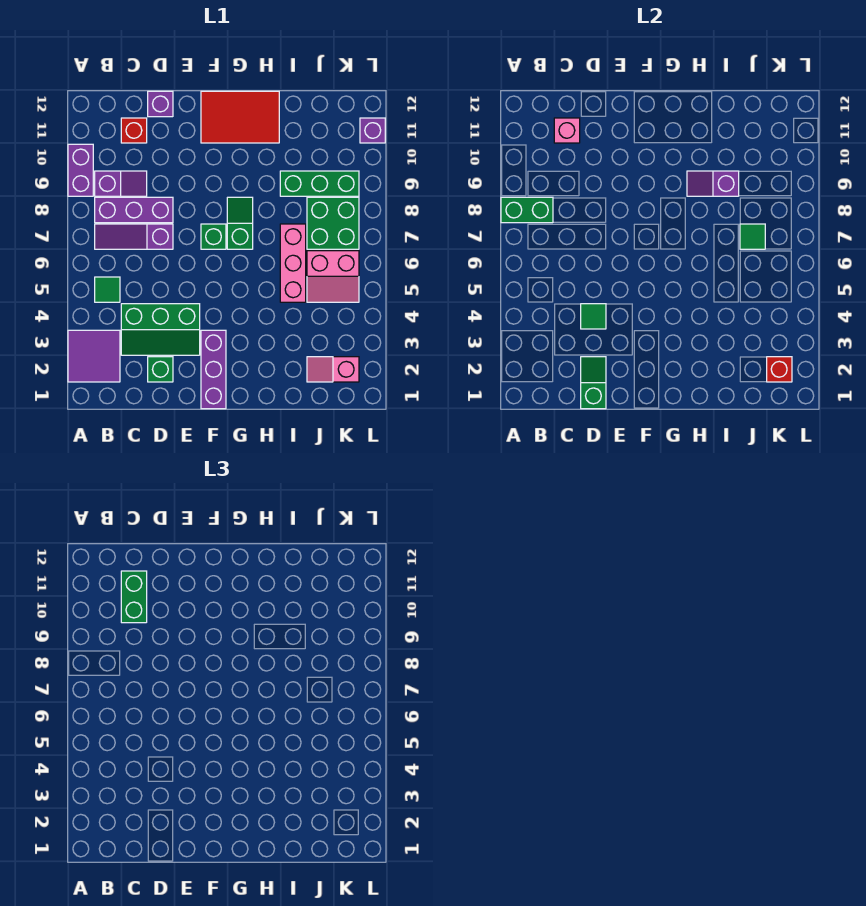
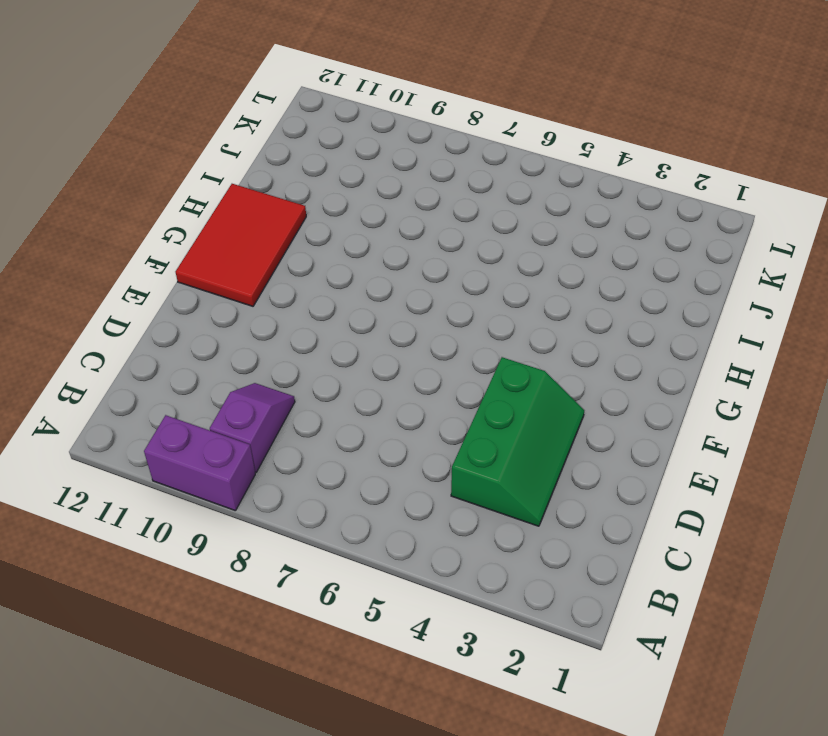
none -> purple tile A2:B3 level 1
none -> green tile B5 level 1
none -> purple slope B7:D7 level 1 top D

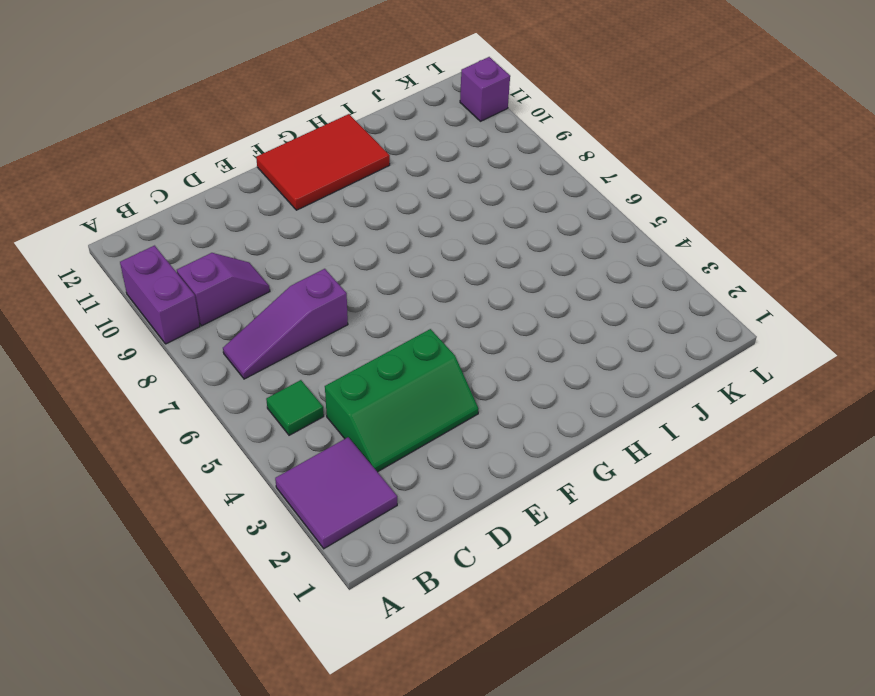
none -> purple brick B8:D8 level 1
none -> red brick C11 level 1
none -> green brick D2 level 1

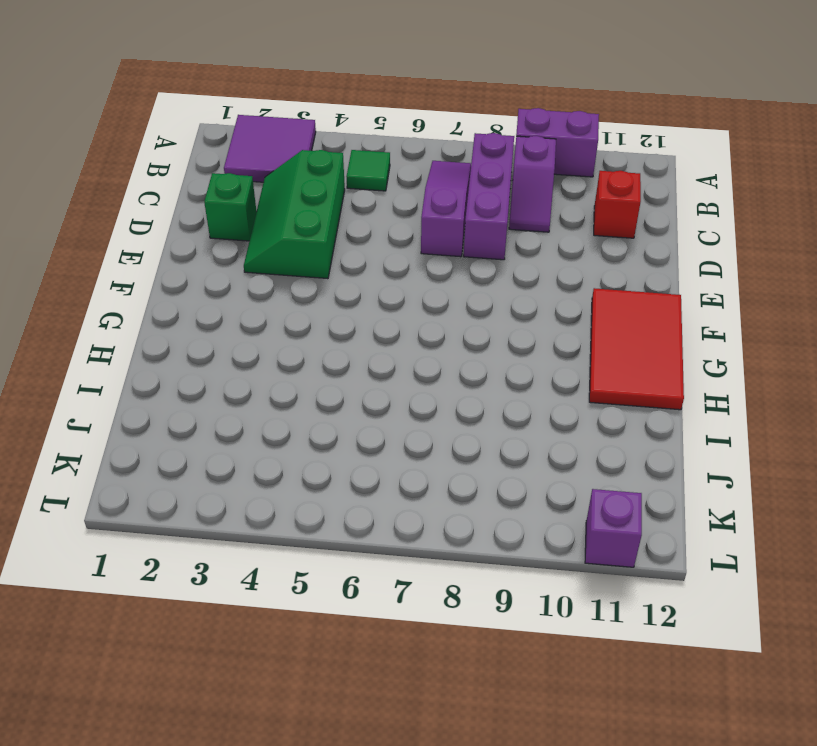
none -> purple brick D12 level 1
none -> purple brick F1:F3 level 1
none -> green brick F7 level 1

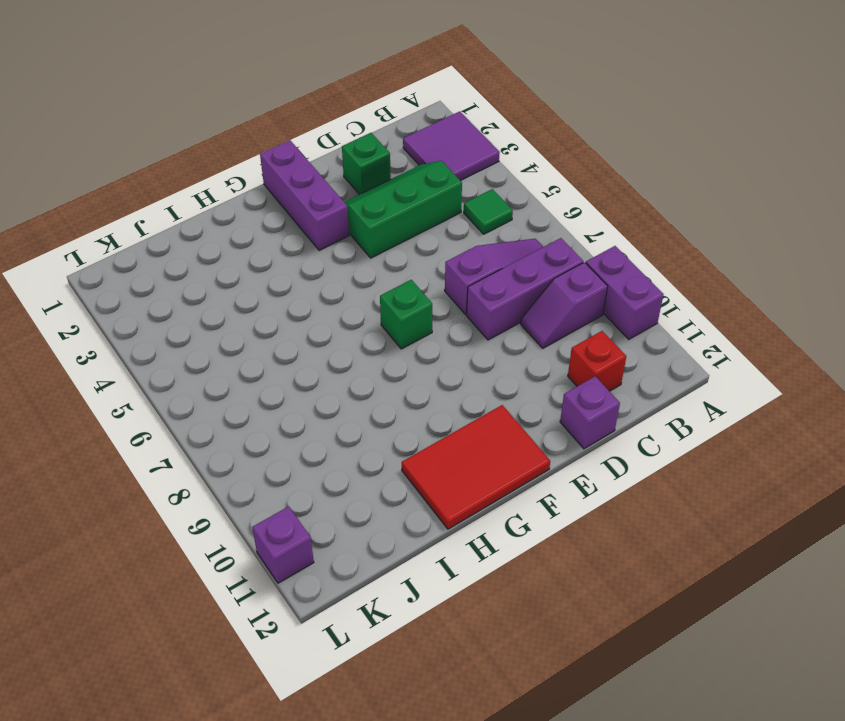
none -> green slope G7:G8 level 1 top 7
none -> pink brick I5:I7 level 1
none -> green brick I9:K9 level 1

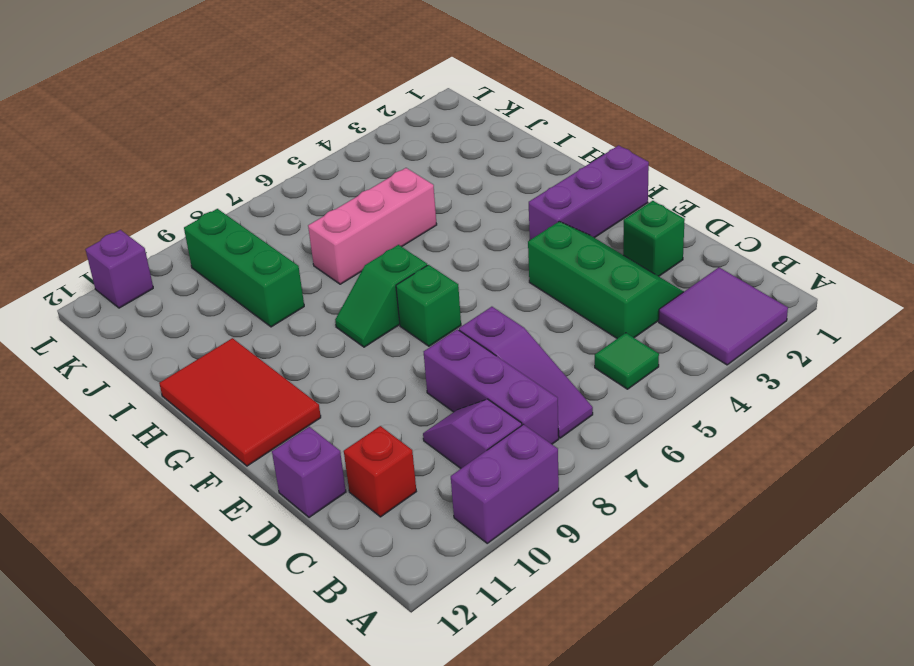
none -> pink slope J2:K2 level 1 top K
none -> pink slope J5:K6 level 1 top 6
none -> green brick J7:K8 level 1

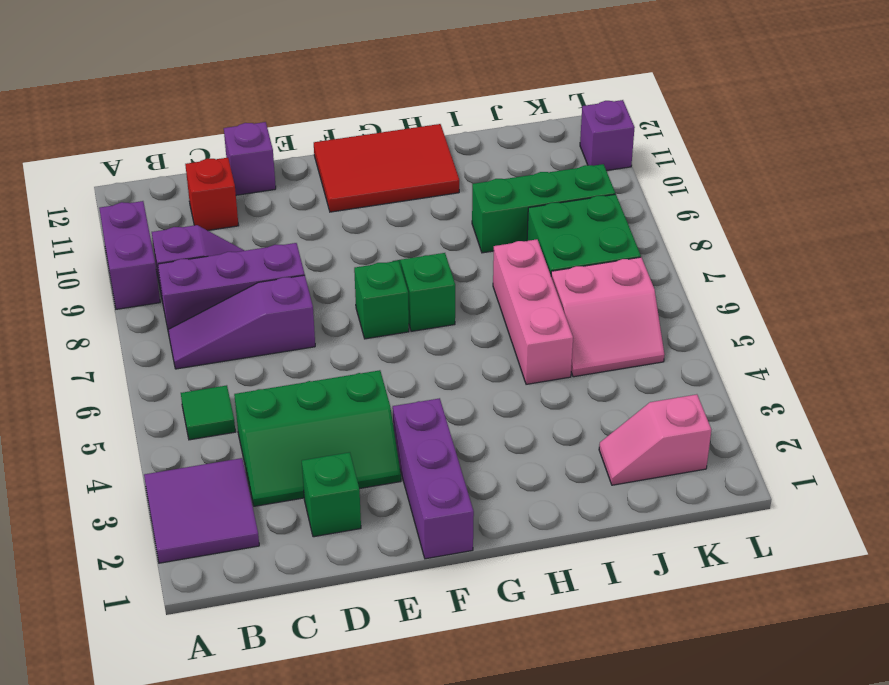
none -> green brick A8:B8 level 2
none -> pink brick C11 level 2
none -> green slope D1:D2 level 2 top 1

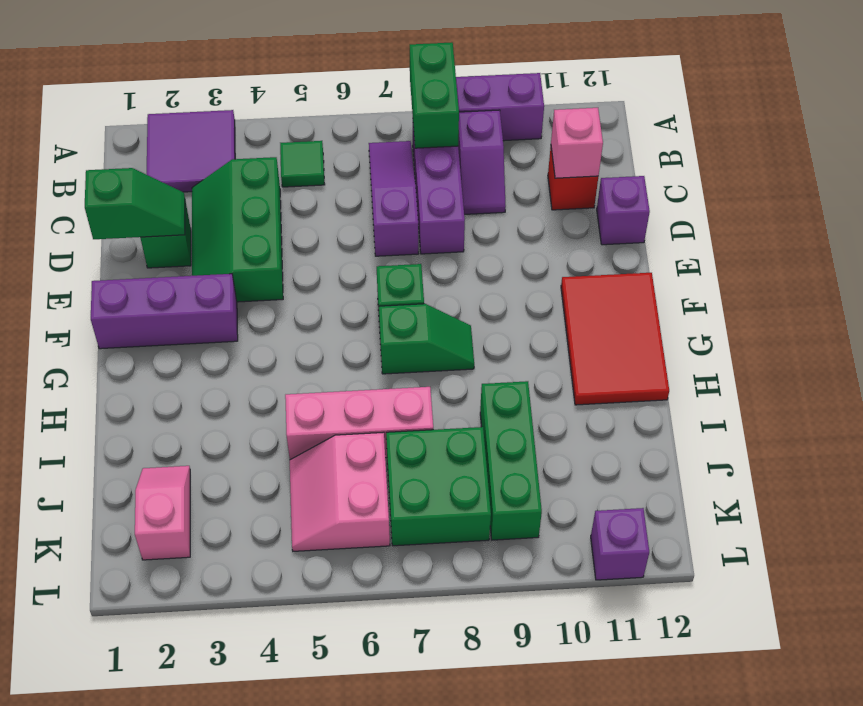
none -> green tile D4 level 2
none -> purple slope H9:I9 level 2 top I
none -> green tile J7 level 2

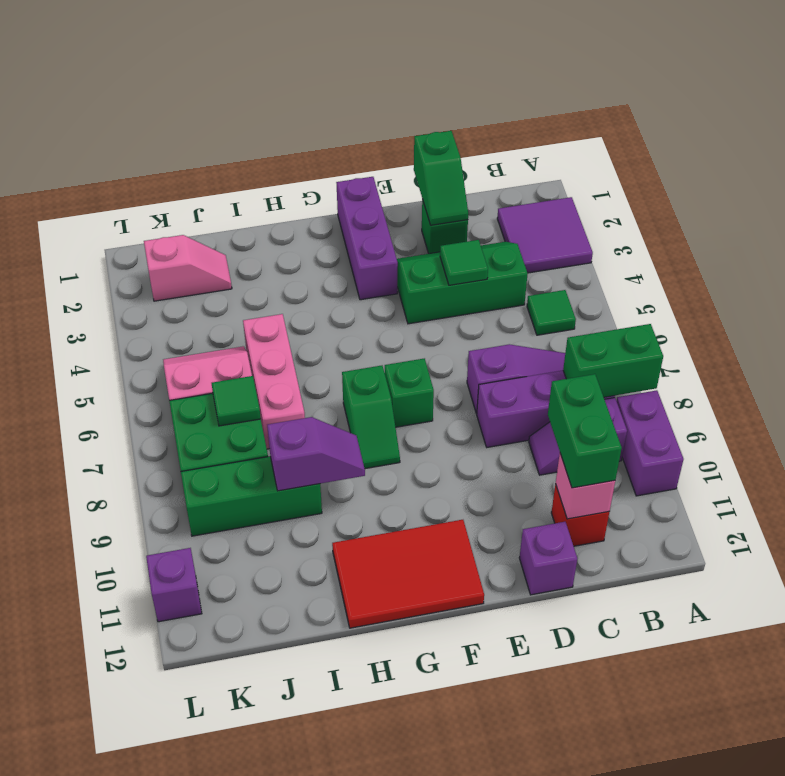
none -> red brick K2 level 2

